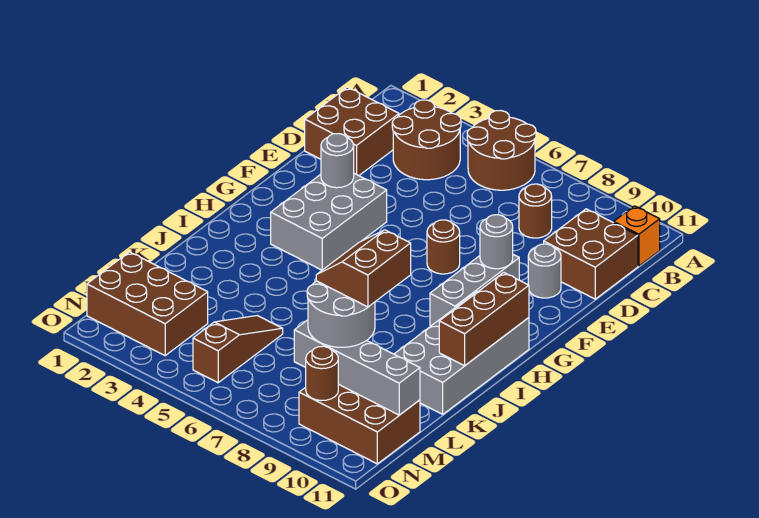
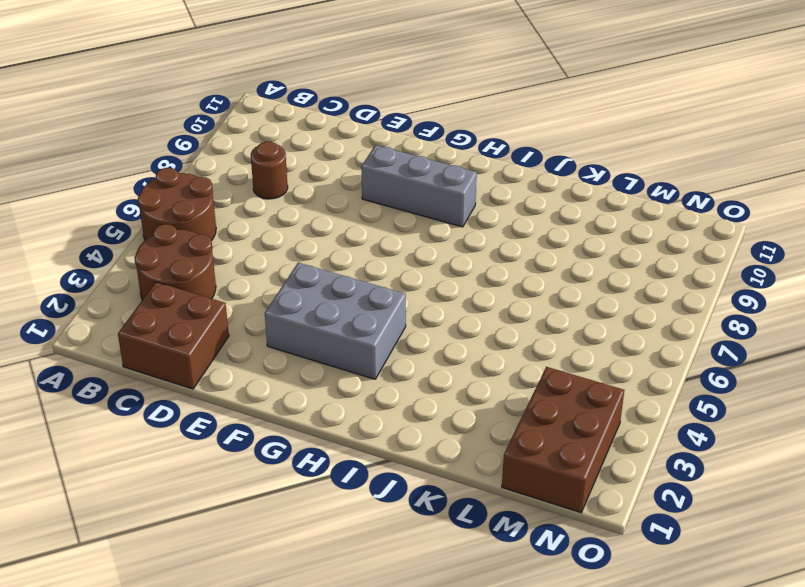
none -> orange brick B11 level 1
none -> brown brick C10:D11 level 1
none -> grey round brick E10 level 1

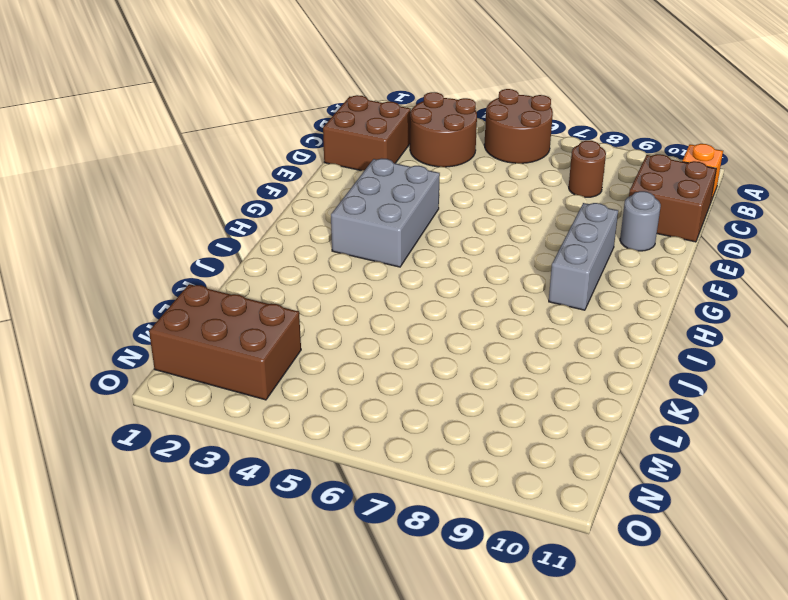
none -> brown round brick F7 level 1
none -> grey brick H10:K11 level 1
none -> brown slope L5:N5 level 1 top N

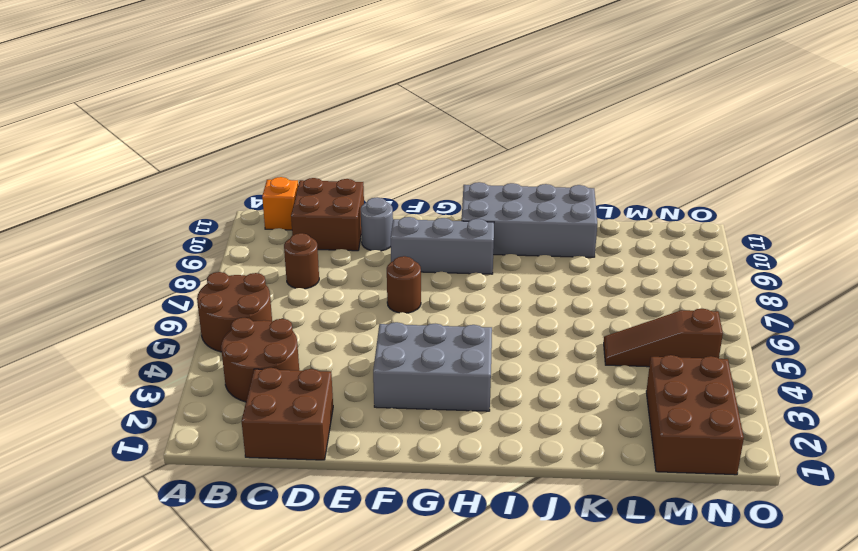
none -> brown brick M9:N11 level 1
none -> grey round brick F3 level 2
none -> grey round brick F9 level 2

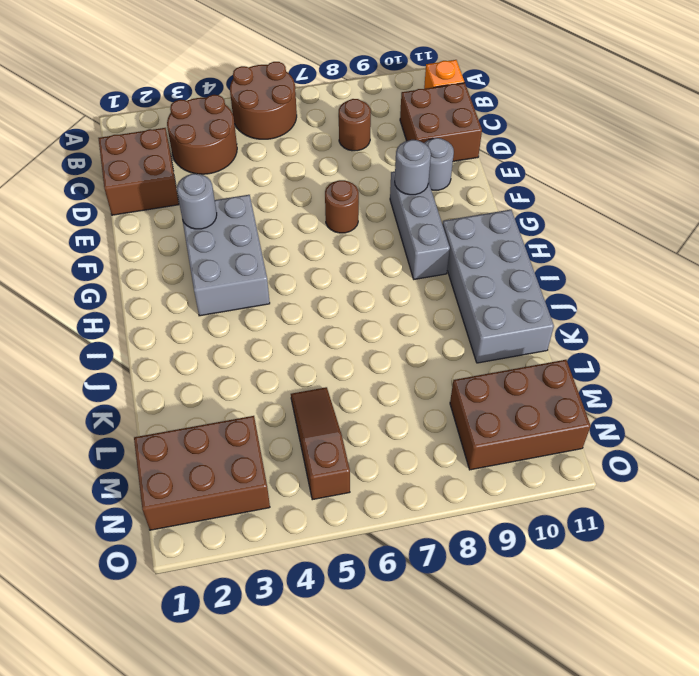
none -> brown brick H11:J11 level 2
none -> grey brick M8:M11 level 2
none -> brown round brick N9 level 2

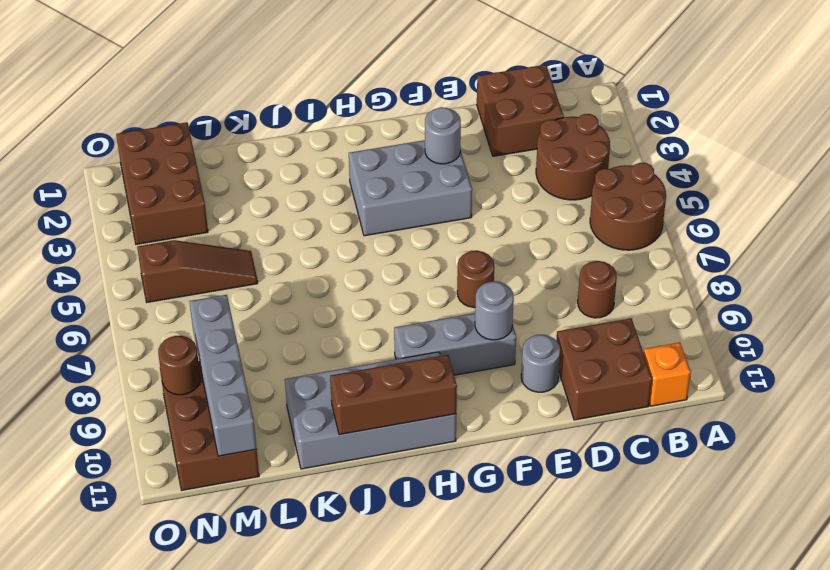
none -> grey round brick L8:M9 level 3
none -> brown slope K8:L9 level 4 top 9

